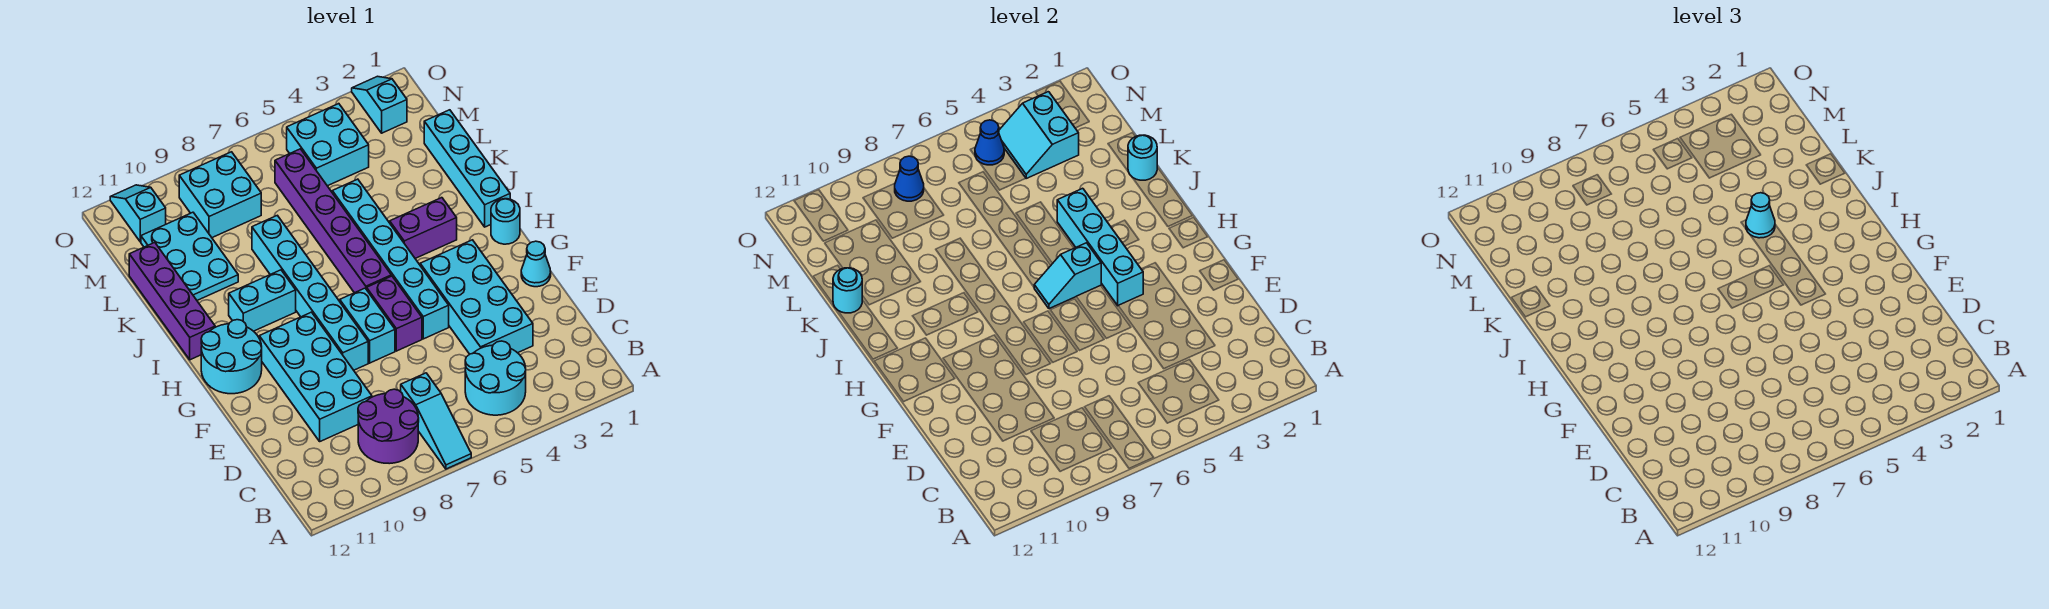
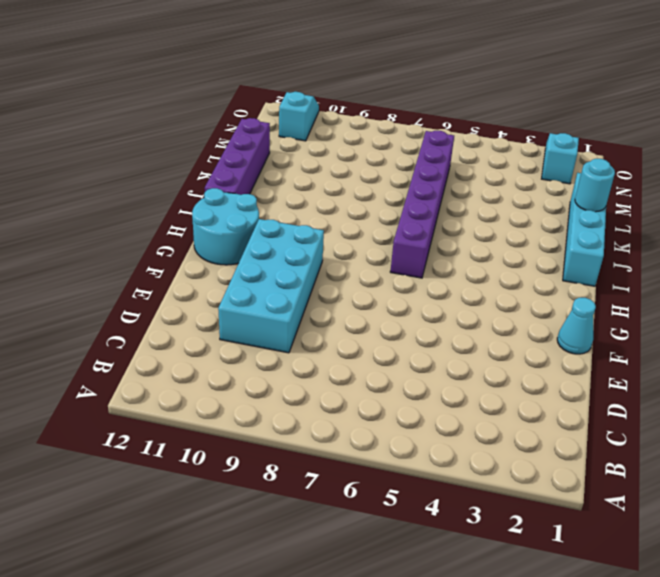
none -> cyan slope A7:C7 level 1 top C
none -> cyan round brick B4:C5 level 1
none -> purple round brick B8:C9 level 1
none -> cyan brick D3:G4 level 1

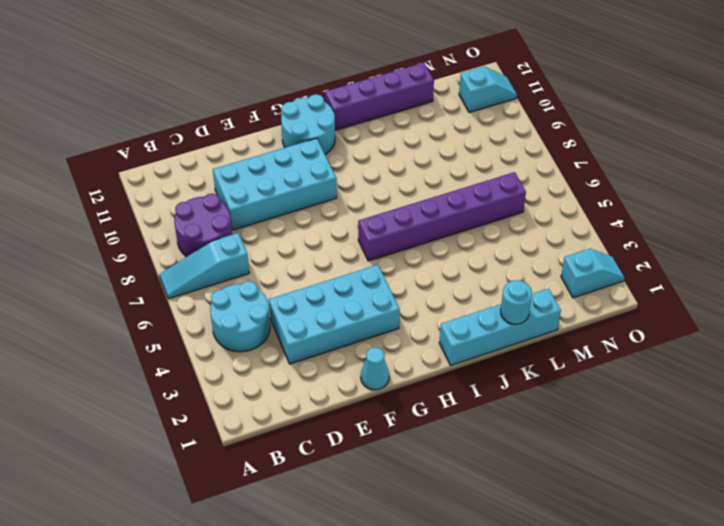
none -> cyan brick F5:K5 level 1
none -> purple brick F6:G6 level 1
none -> cyan brick F7:G7 level 1
none -> cyan brick F8:K8 level 1

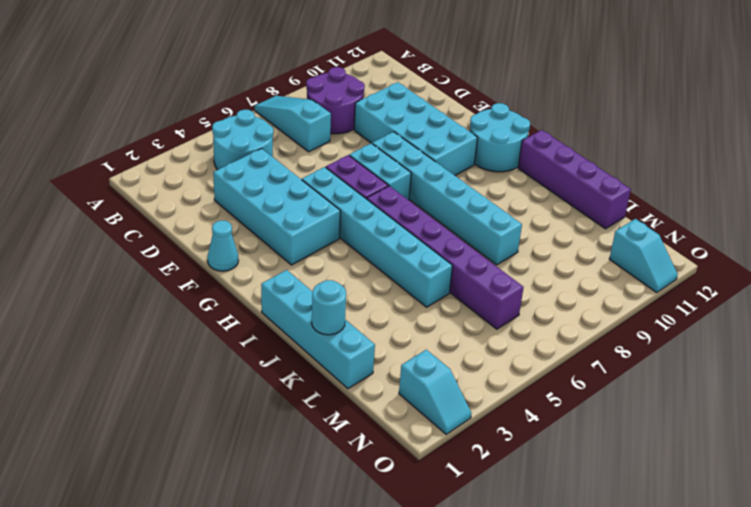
none -> cyan round brick H1 level 1
none -> purple brick I3:I4 level 1
none -> cyan brick I9:I10 level 1
none -> cyan plate K10:M11 level 1

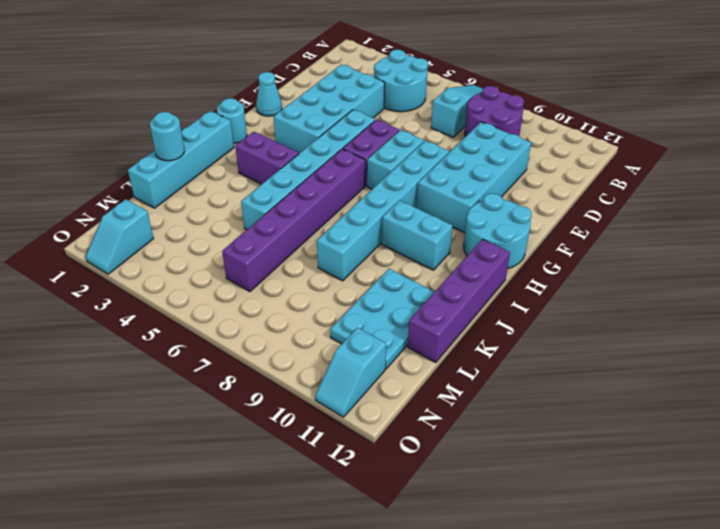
none -> cyan brick M4:N5 level 1
none -> cyan brick M8:N9 level 1
none -> cyan brick G4:J4 level 2
none -> cyan slope H5:H6 level 2 top 5

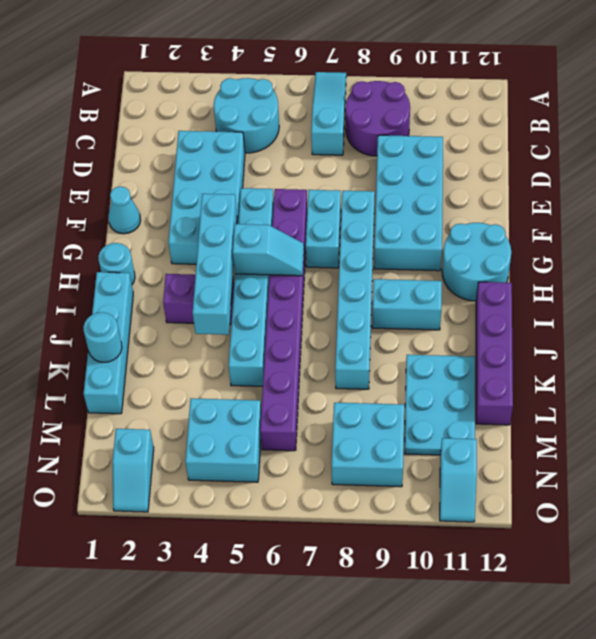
none -> cyan round brick K12 level 2
none -> cyan slope M3:N4 level 2 top 3
none -> blue cone N5 level 2
none -> blue cone N8 level 2

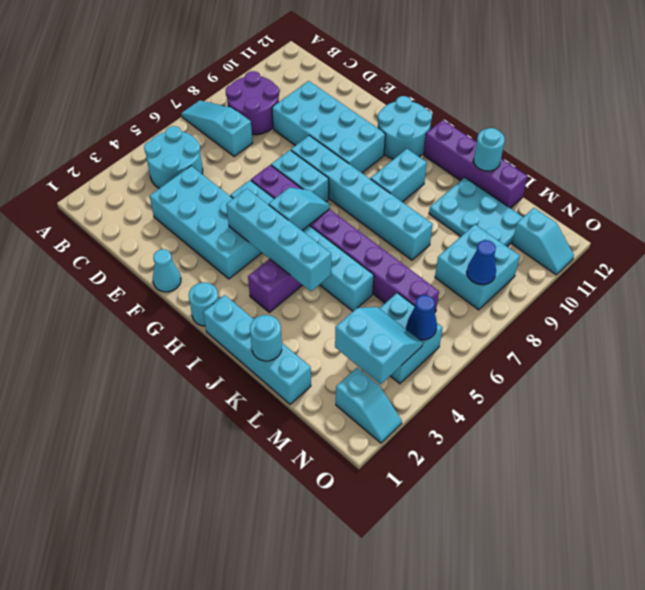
none -> cyan cone J4 level 3

